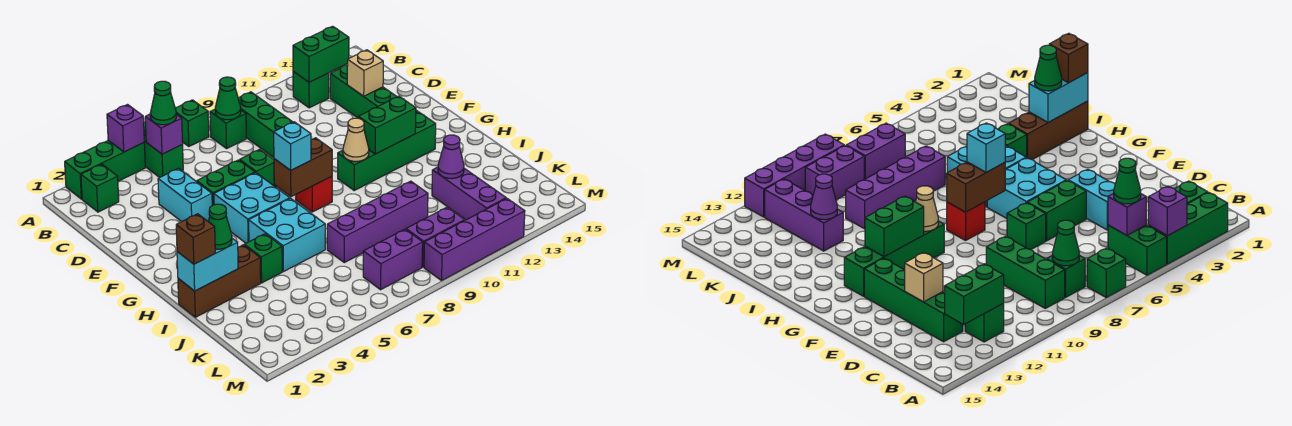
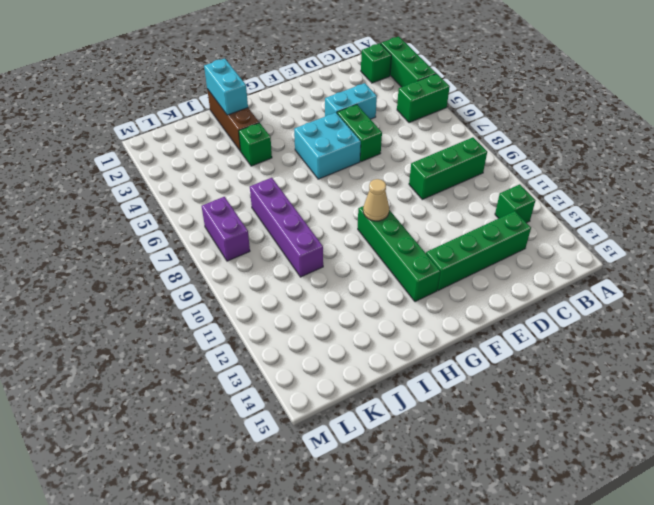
none -> green brick A7 level 1
none -> green brick B8 level 1
none -> green brick E7 level 1
none -> red brick G8 level 1

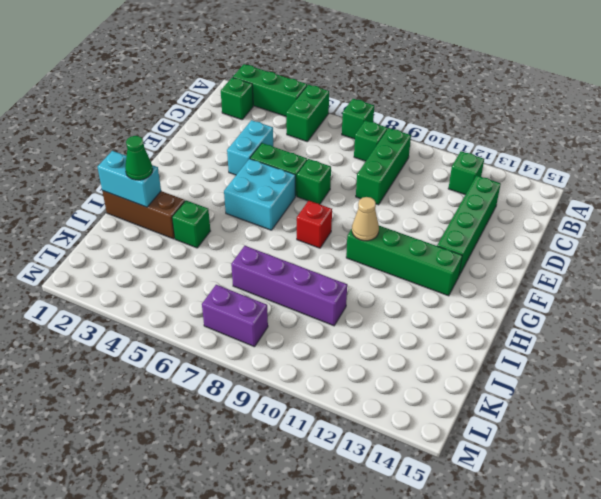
none -> cyan brick H5:I6 level 1
none -> purple brick J12:L12 level 1
none -> purple brick L9:L10 level 1
none -> purple brick M9:M12 level 1

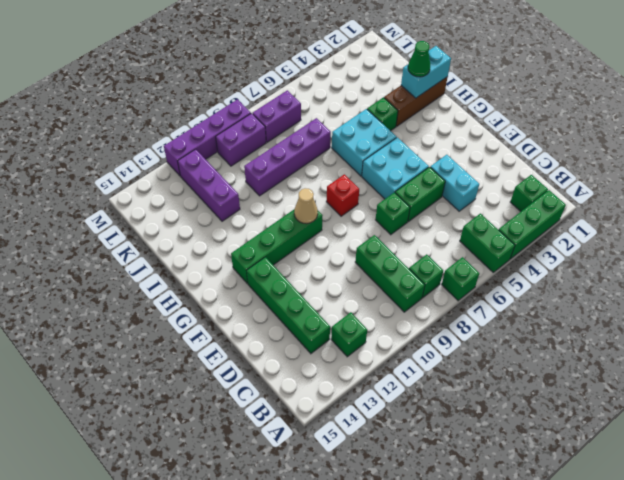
none -> purple brick A4 level 2
none -> purple brick B5 level 2
none -> green cone B8 level 2
none -> green brick B12:B13 level 2

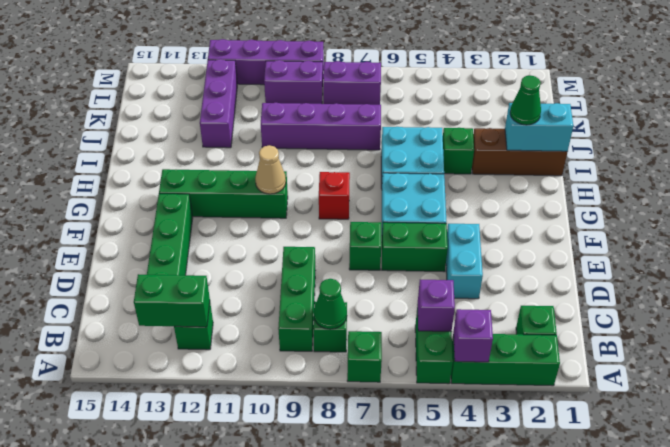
none -> tan brick D13 level 2
none -> brown brick G7:G8 level 2
none -> green brick G11:G12 level 2
none -> purple cone J12 level 2

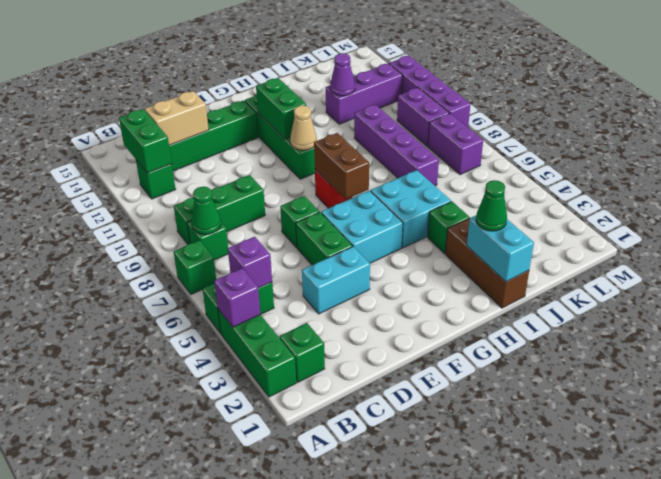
tan brick C13:D13 level 2 -> tan brick D13 level 2
none -> green cone B5 level 3
none -> cyan brick G7 level 3
none -> brown brick I1 level 3

